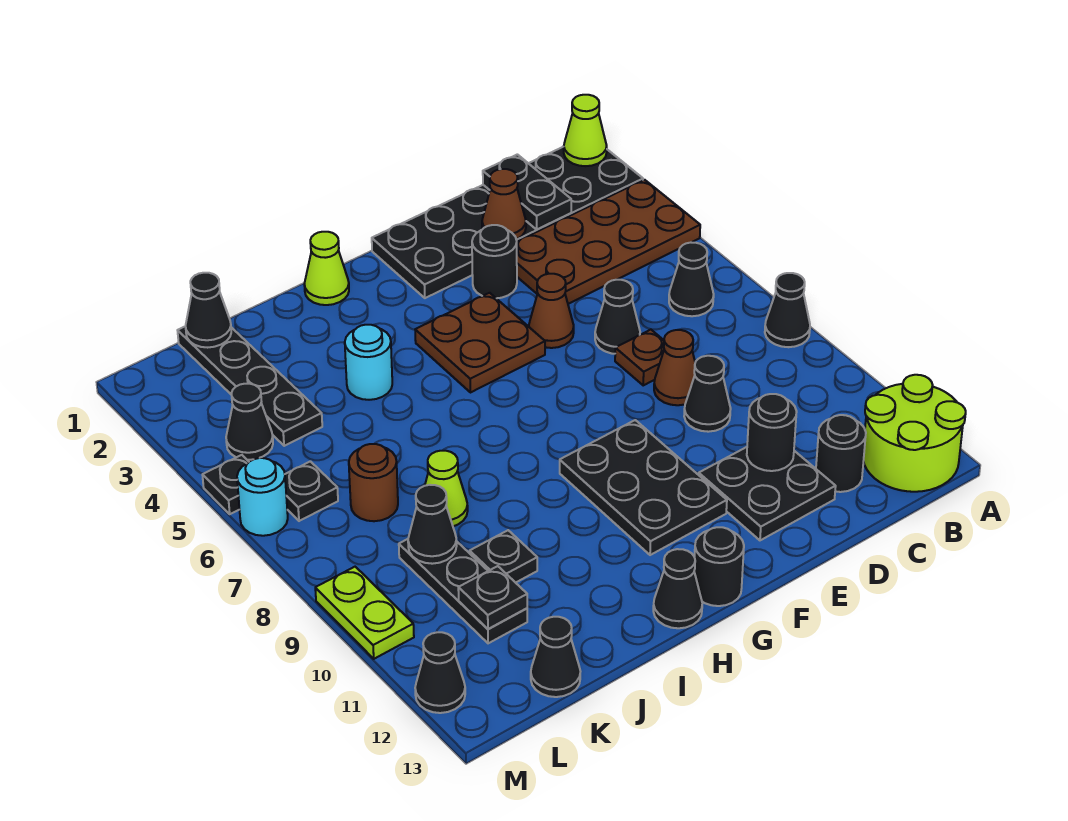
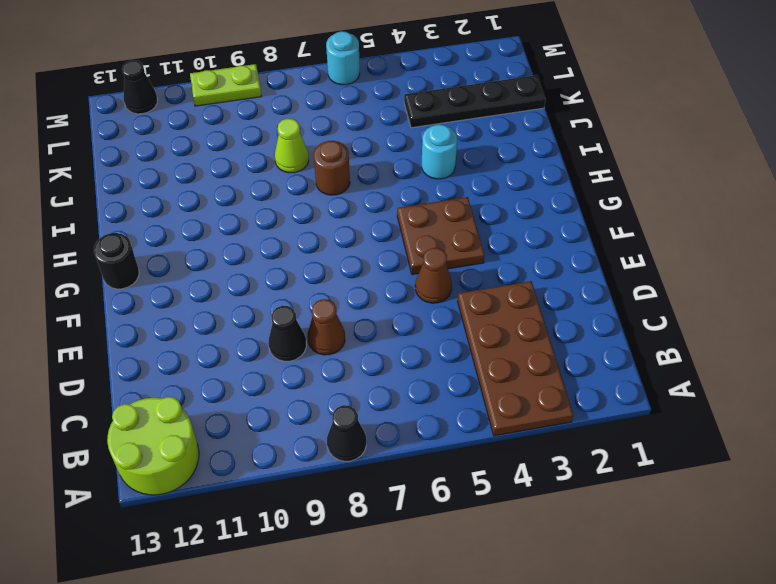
brown round brick I7 level 1 -> brown round brick K7 level 1
none -> black plate A1:F2 level 1
none -> black cone B6 level 1
none -> black round brick C12 level 1
none -> black cone D6 level 1

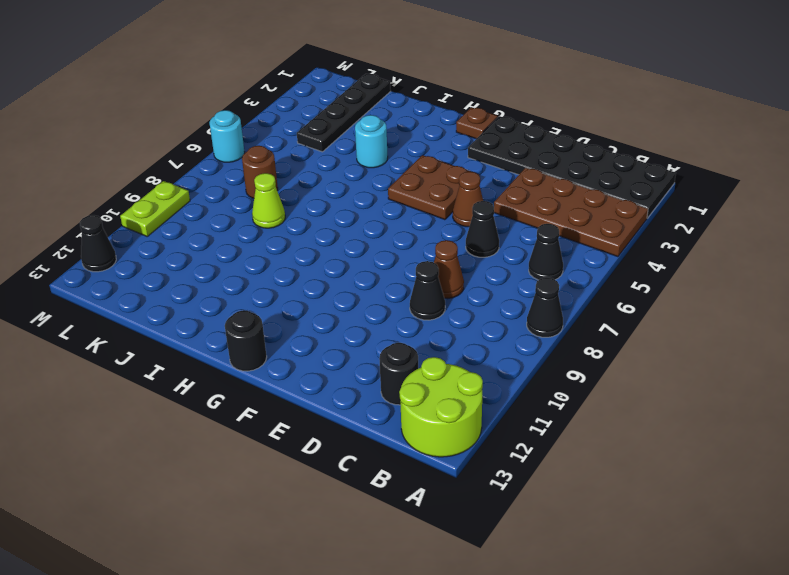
brown plate G1 level 1 -> brown plate D7 level 1
none -> black plate D11:E12 level 1
none -> black round brick E3 level 1
none -> black plate F9:G11 level 1
none -> lime cone H1 level 1

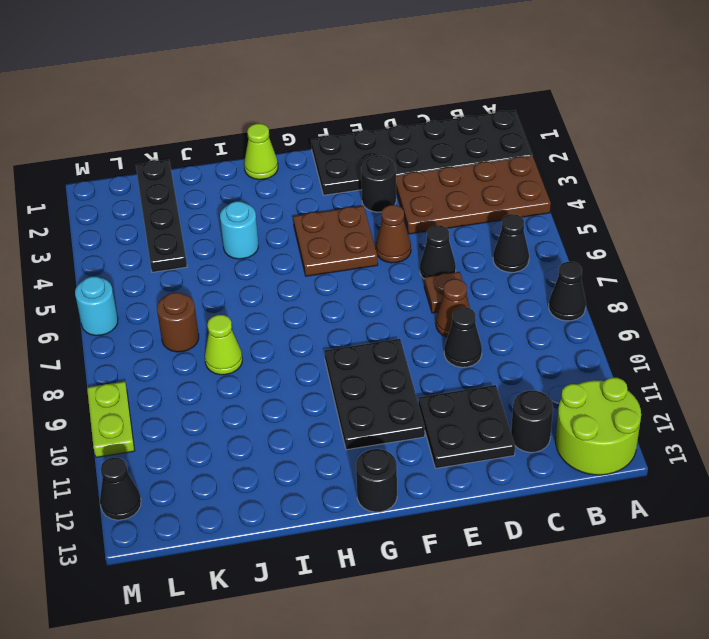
none -> black cone H13 level 1
none -> black plate J10 level 1
none -> black plate K9:K11 level 1
none -> black cone K13 level 1

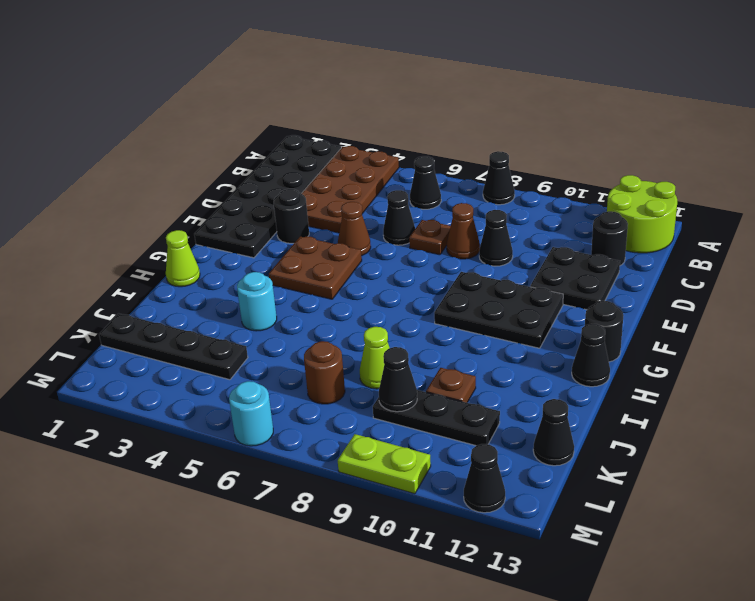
brown plate J10 level 1 -> black plate J10 level 1
none -> black cone L4 level 1
none -> black plate L6 level 1
none -> black plate M5 level 1
none -> lime cone A1 level 2

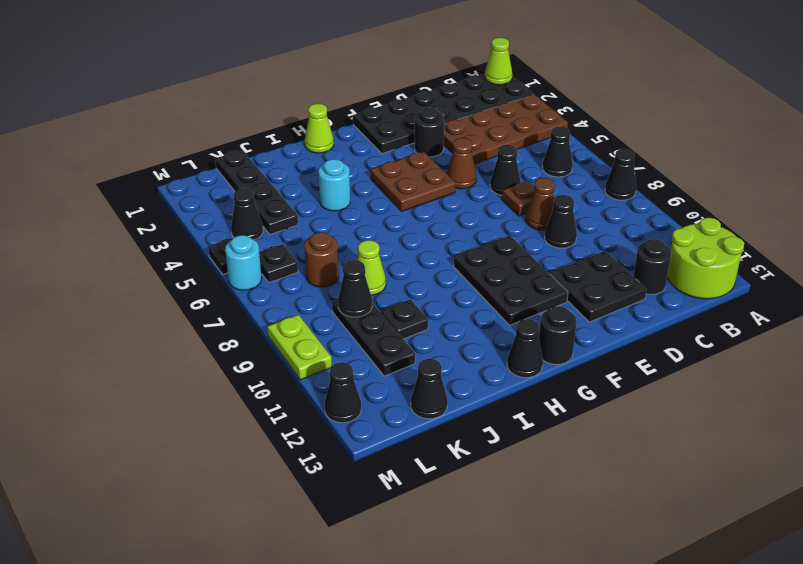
none -> black plate C1:C2 level 2
none -> brown cone D2 level 2
none -> black round brick D11 level 2
none -> black cone K1 level 2

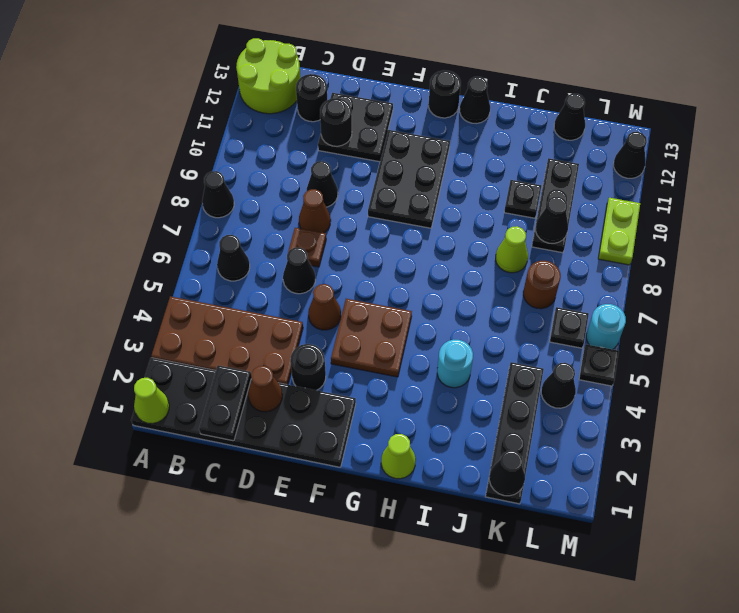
none -> black plate K11 level 2

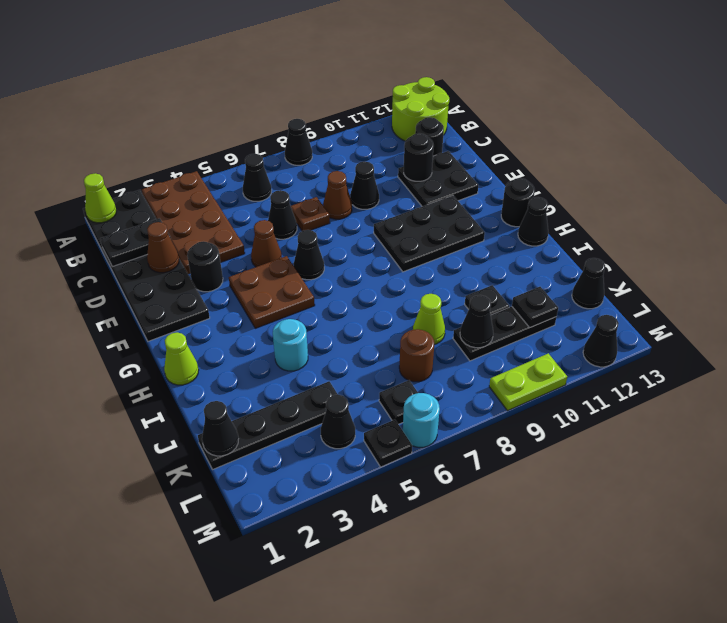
black cone F6 level 1 -> none

